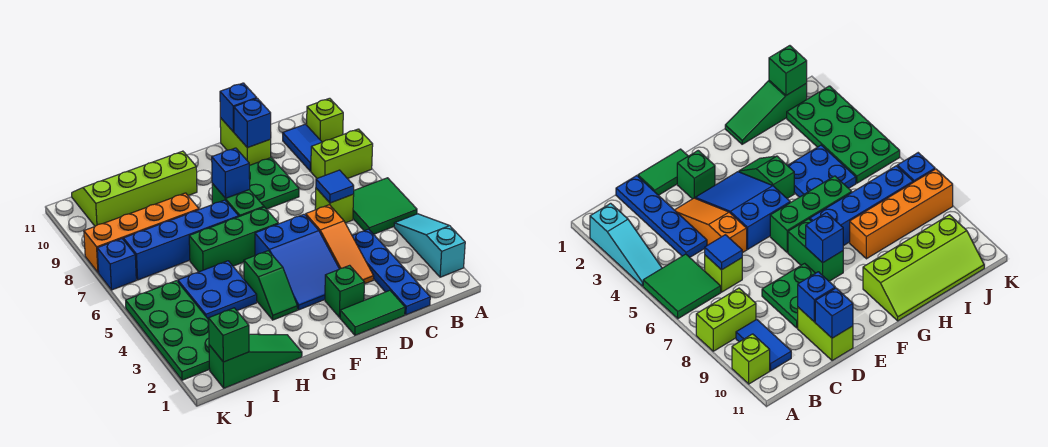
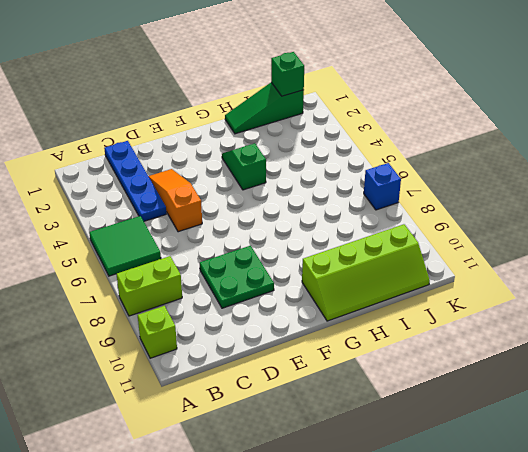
none -> cyan slope A2:A4 level 1 top 2
none -> blue tile B9:B10 level 1
none -> lime brick C6 level 1

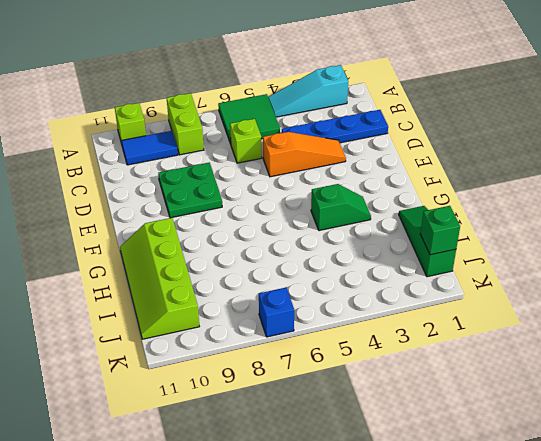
none -> green tile D1:E1 level 1
none -> lime brick D10:D11 level 1
none -> green brick E2 level 1

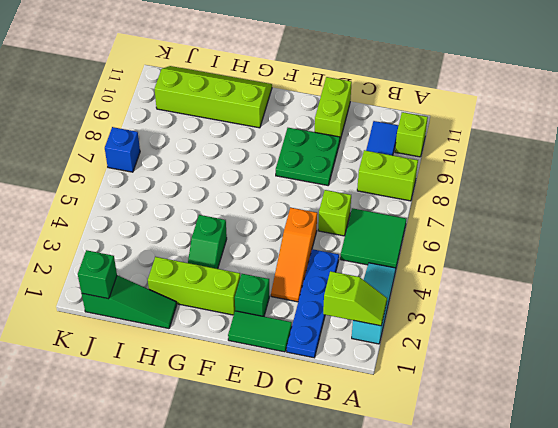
lime slope A2:B2 level 2 top B -> none
lime brick F2:H2 level 1 -> none
none -> blue slope E3:F5 level 1 top 5
none -> green brick F6:H6 level 1
none -> green brick F7:F8 level 1

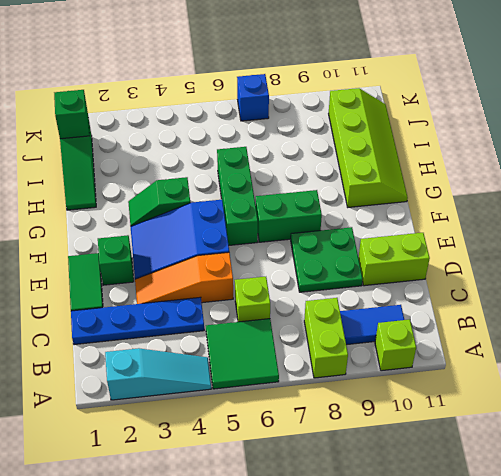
none -> blue brick G7:J7 level 1
none -> blue plate H4:I5 level 1
none -> orange brick H8:K8 level 1

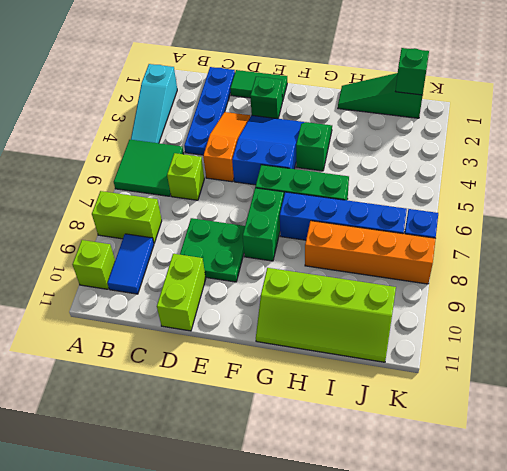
none -> blue plate H4:I5 level 1
none -> green plate J2:K5 level 1
none -> blue tile C6 level 2

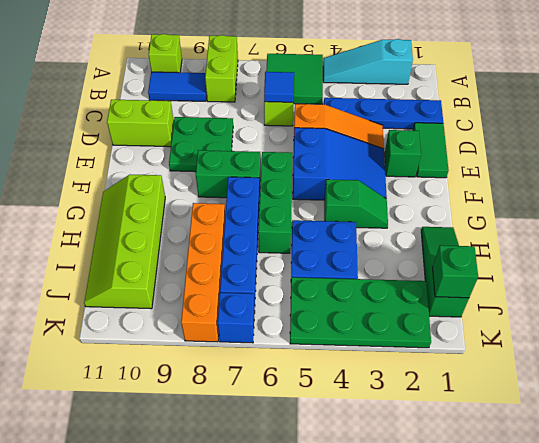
none -> blue brick D10 level 2
none -> blue brick D11 level 2
none -> blue brick F8 level 2

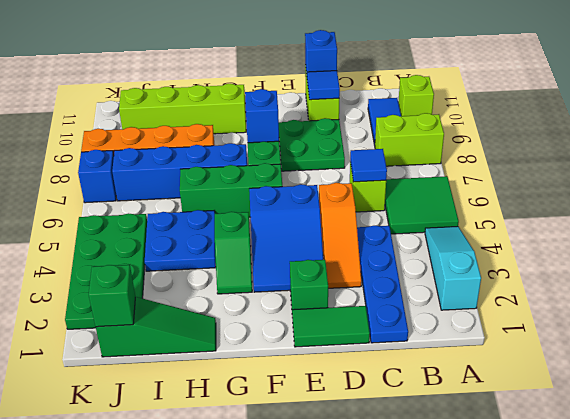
blue tile D10 level 2 -> blue brick D10 level 2

